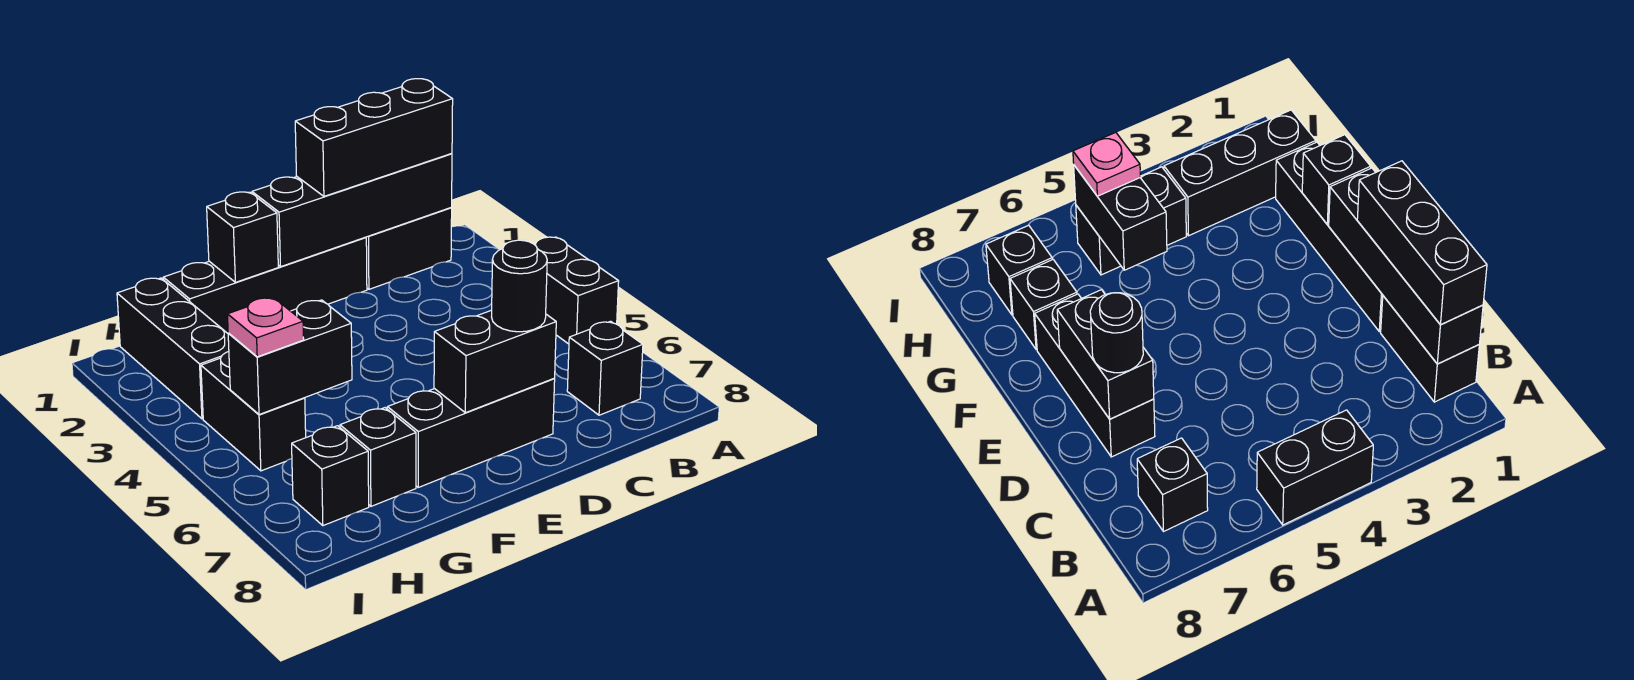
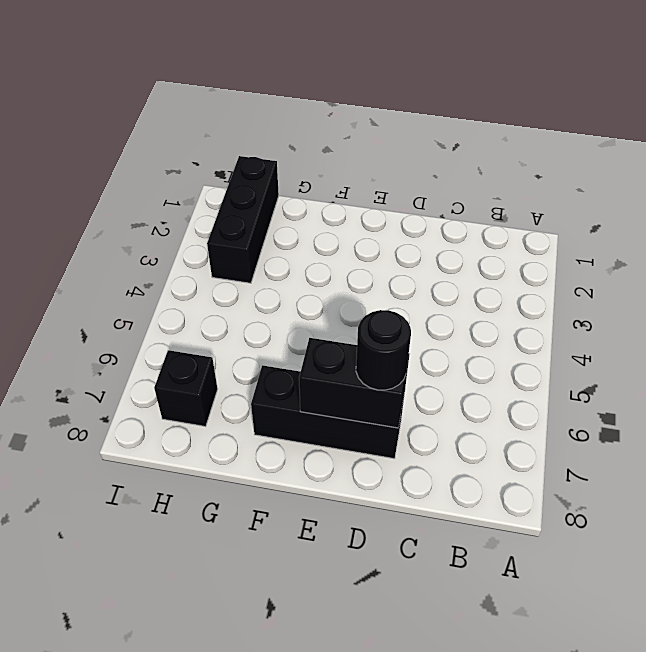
none -> black brick A4:A5 level 1
none -> black brick B1:C1 level 1
none -> black brick B7 level 1

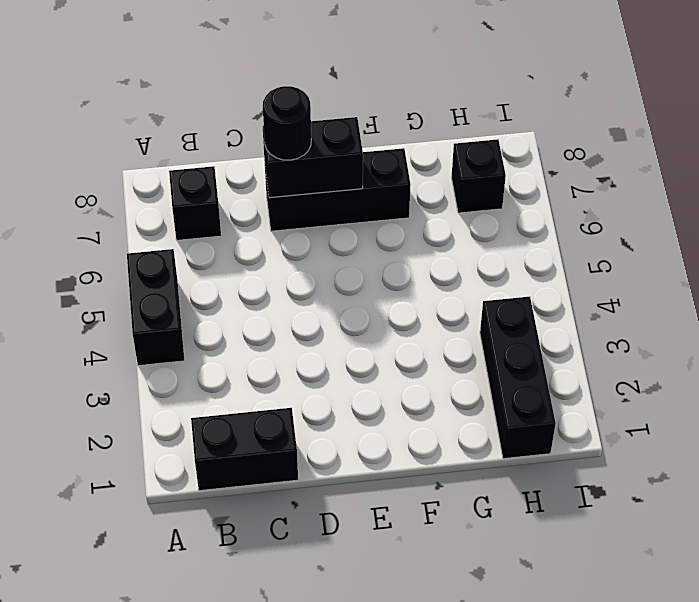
none -> black brick D1:G1 level 1
none -> black brick G7 level 1
none -> black brick H4:H5 level 1

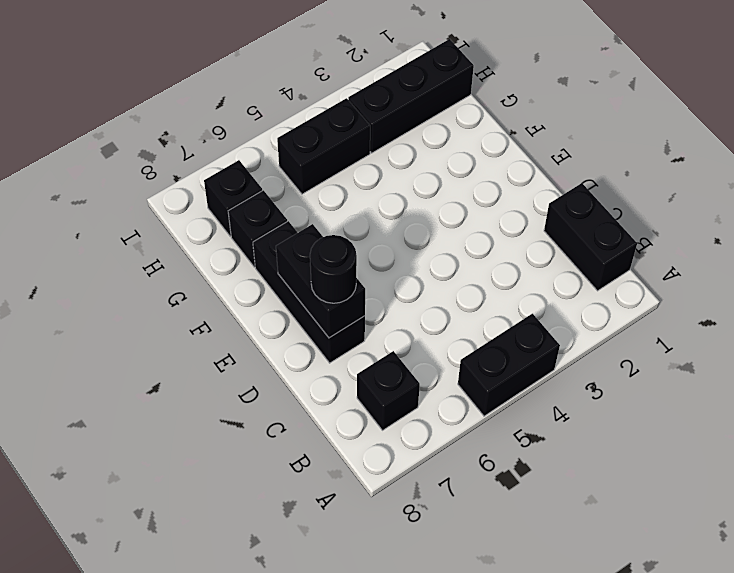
none -> black brick D1:G1 level 1
none -> black brick B1:E1 level 2
none -> black brick F1 level 2

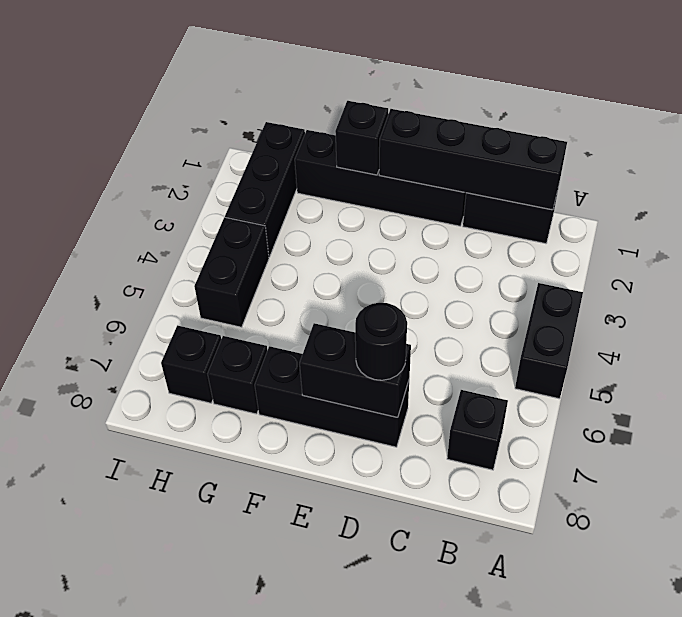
none -> black brick G5:H5 level 2
none -> black brick B1:D1 level 3
none -> pink plate H5 level 3

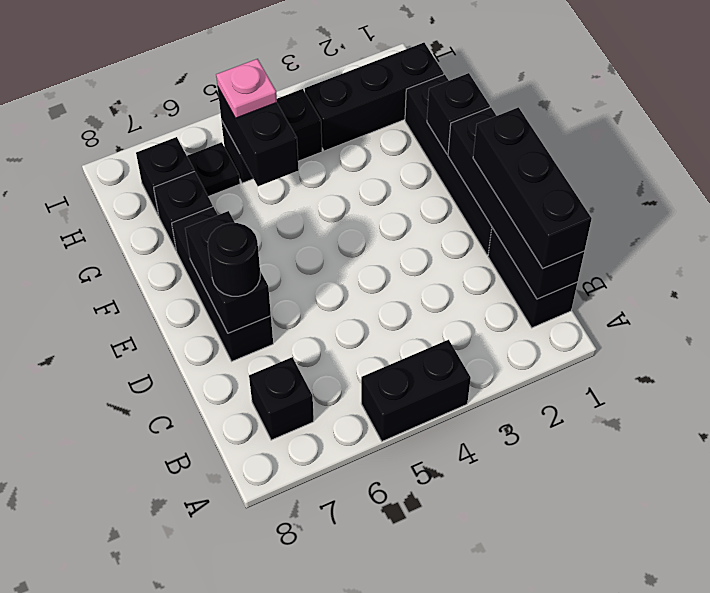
black plate H6 level 1 -> none

